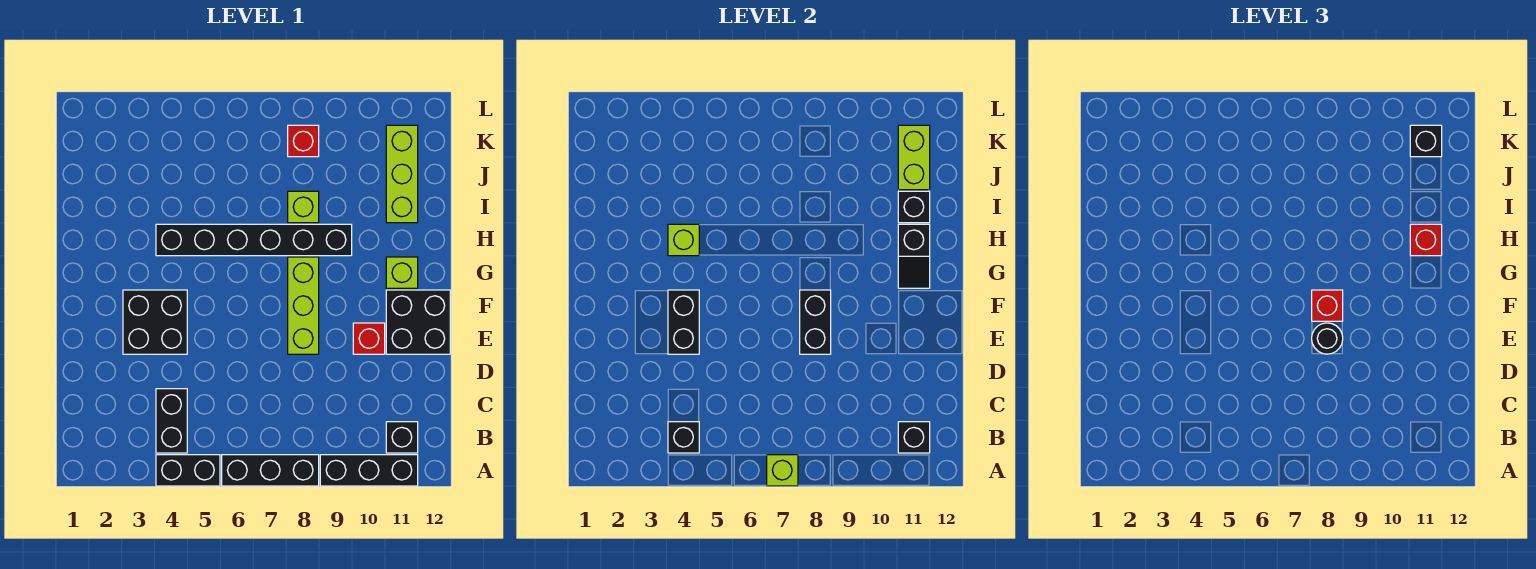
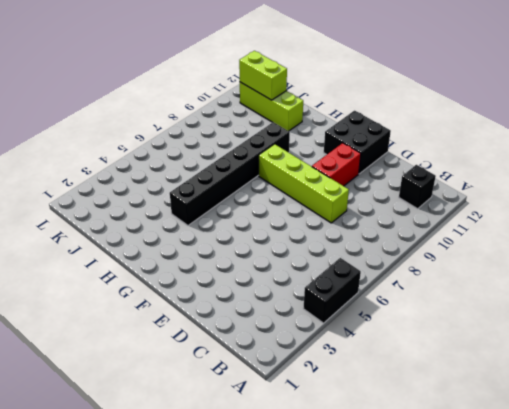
lime brick D8:G8 level 1 -> lime brick E8:G8 level 1
red brick E9:E10 level 1 -> red brick E10 level 1
none -> black brick A6:A8 level 1
none -> black brick A9:A11 level 1
none -> black brick B4:C4 level 1

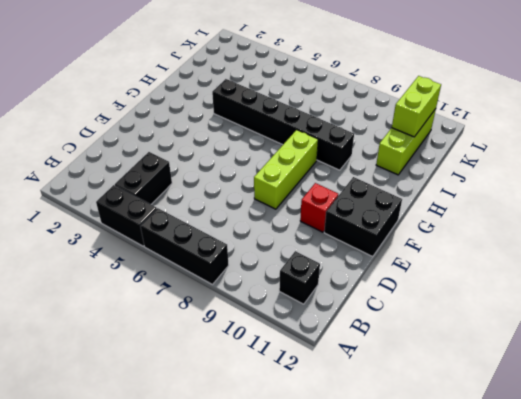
none -> black brick A9:A11 level 1
none -> black brick E3:F4 level 1
none -> lime brick G11 level 1

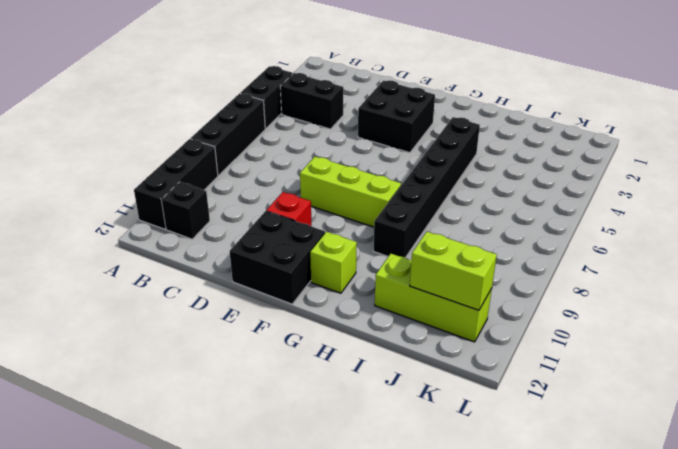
none -> lime brick I8 level 1
none -> red brick K8 level 1
none -> lime brick A7 level 2

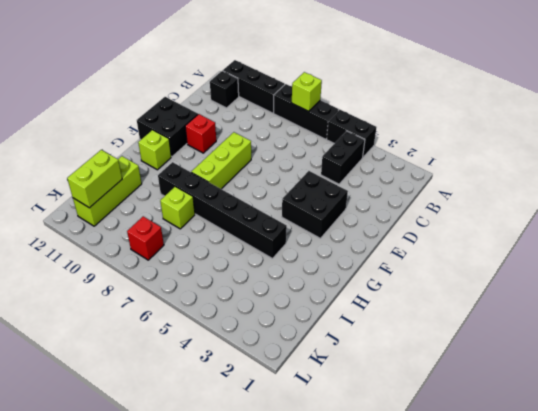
none -> black brick B4 level 2
none -> black brick B11 level 2
none -> black brick E4:F4 level 2

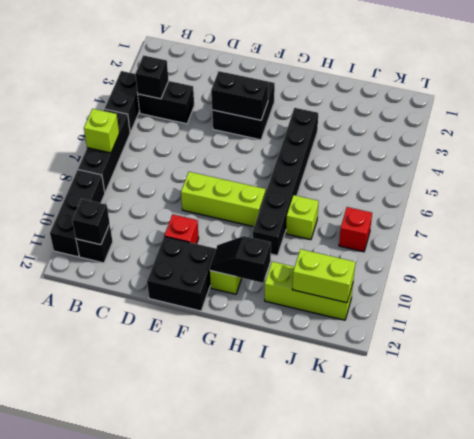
none -> black brick E8:F8 level 2
none -> lime brick H4 level 2
none -> black brick I11 level 2

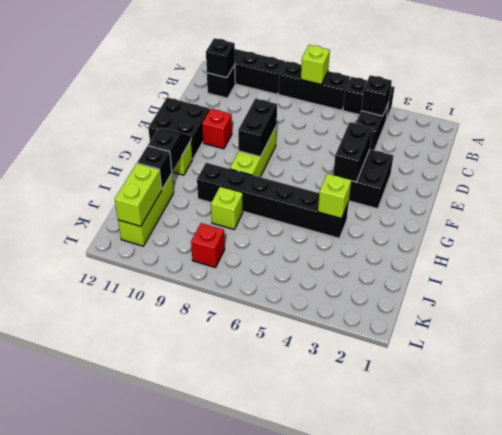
none -> black round brick E8 level 3
none -> red brick F8 level 3
none -> red brick H11 level 3

